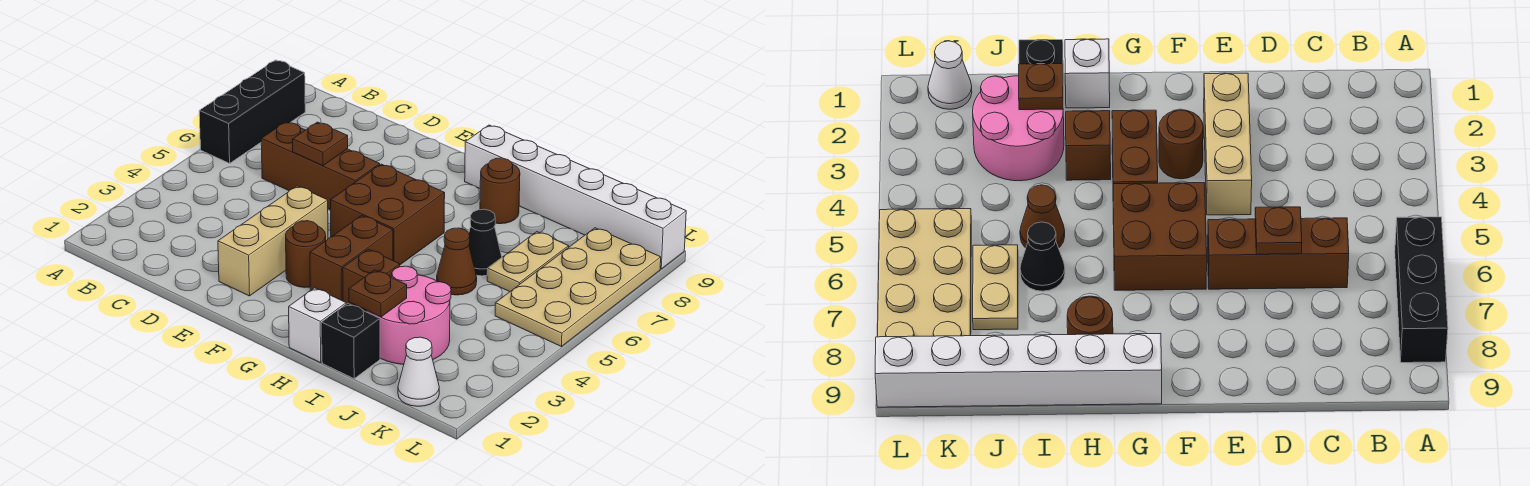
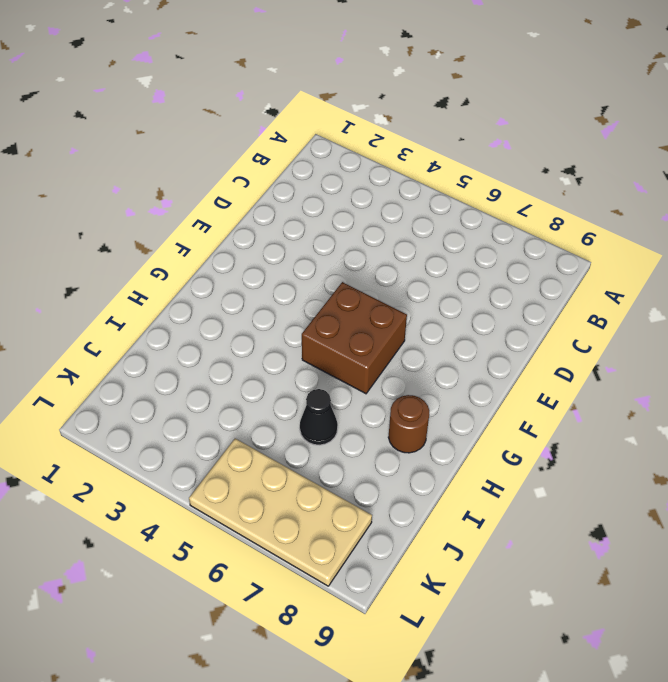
none -> black brick A6:A8 level 1
none -> brown brick C6:E6 level 1
none -> tan brick E2:E4 level 1

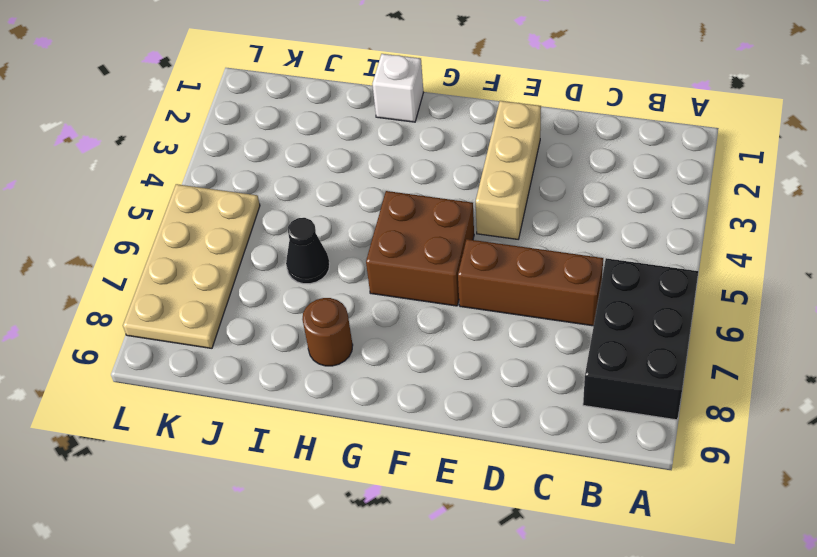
black brick A6:B8 level 1 -> black brick A6:A8 level 1
none -> brown round brick F3 level 1
none -> brown brick G3:G4 level 1
none -> white brick G9:L9 level 1

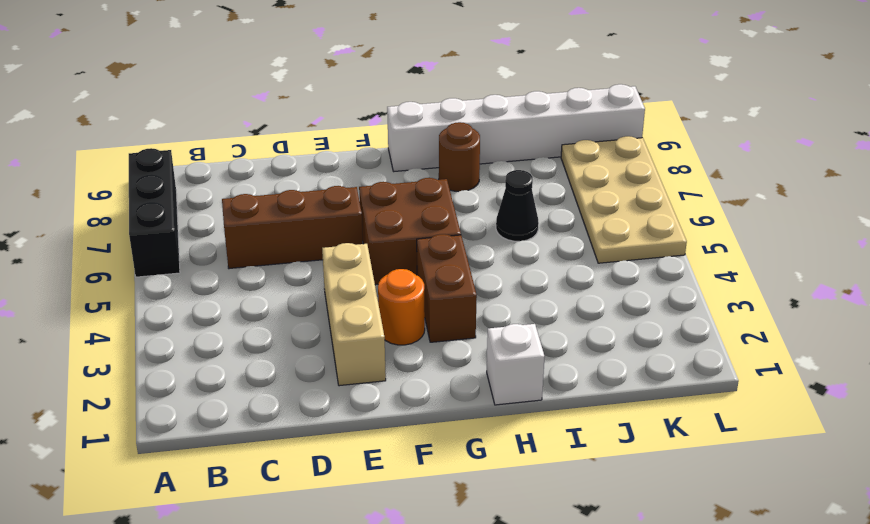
orange round brick F3 level 1 -> brown round brick F3 level 1
none -> brown brick H3 level 1
none -> black brick I1 level 1
none -> pink round brick I2:J3 level 1

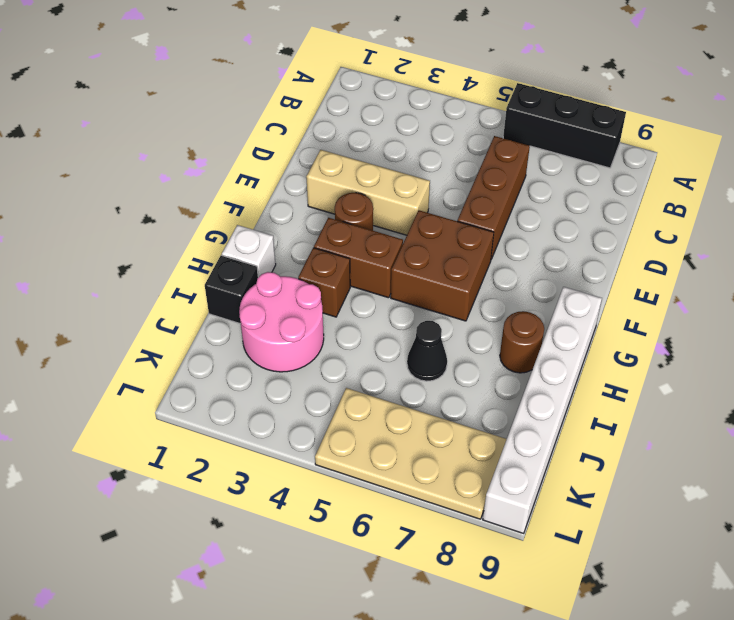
none -> brown cone I5 level 1
none -> tan plate J6:J7 level 1
none -> white cone K1 level 1

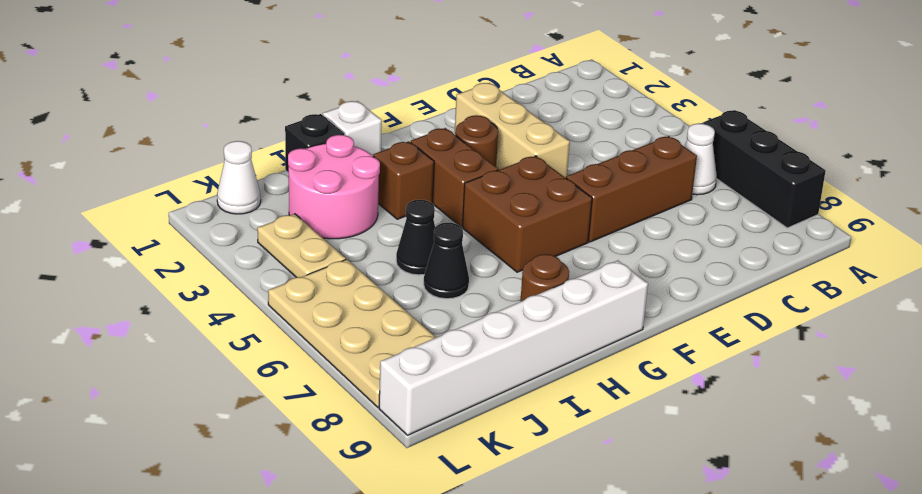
white cone B6 level 1 -> none
black cone I5 level 1 -> brown cone I5 level 1
tan plate K3:K4 level 1 -> tan plate J6:J7 level 1
none -> brown plate D6 level 2
none -> brown plate I2 level 2

